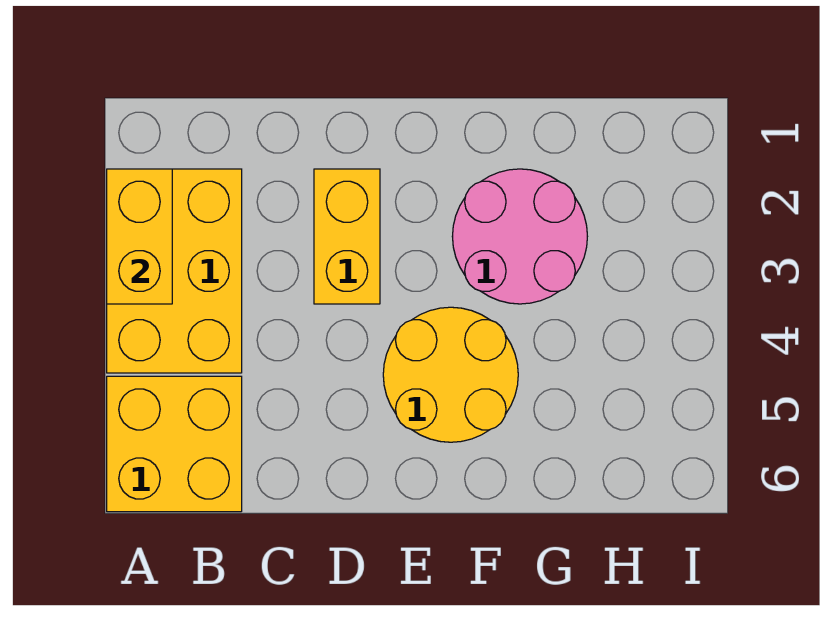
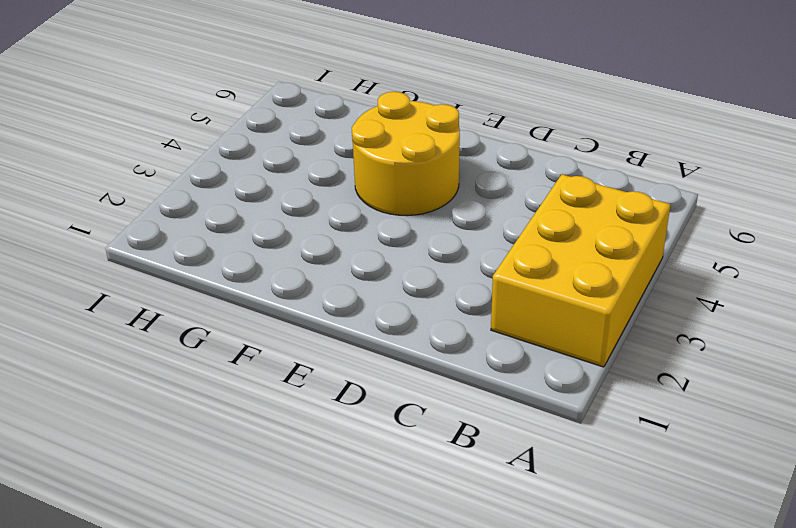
none -> yellow brick A5:B6 level 1
none -> yellow brick D2:D3 level 1

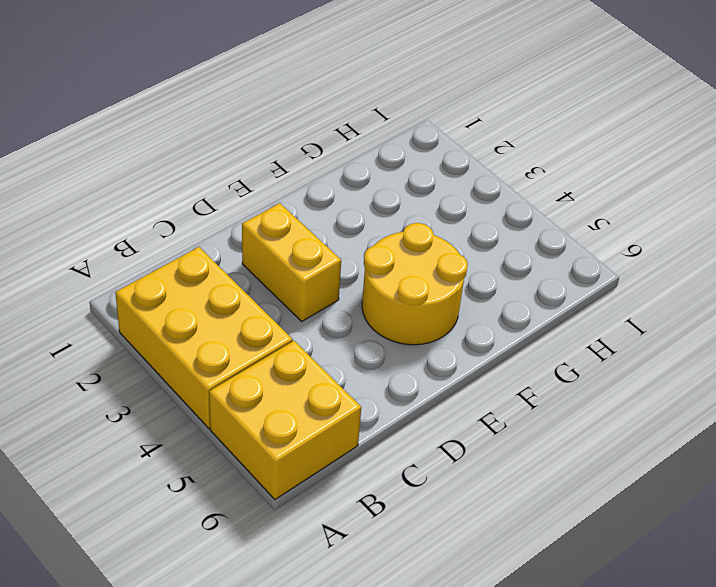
none -> pink round brick F2:G3 level 1
none -> yellow brick A2:A3 level 2

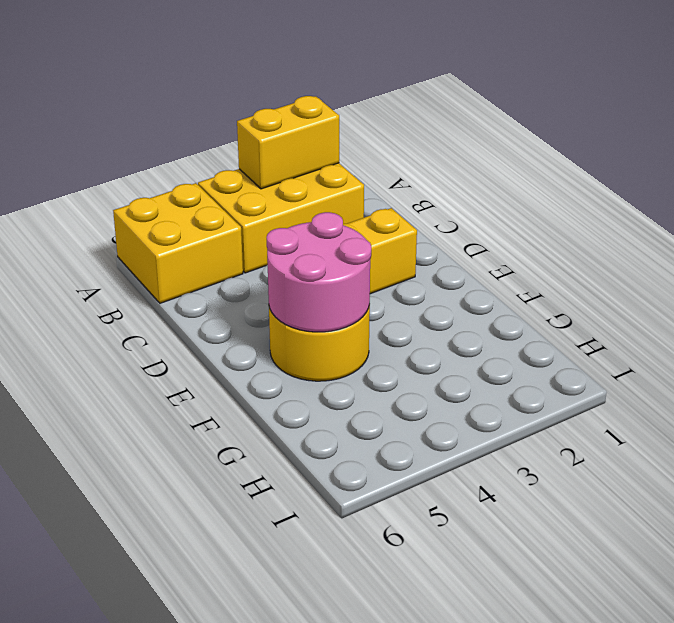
pink round brick E4:F5 level 2 -> pink round brick F2:G3 level 1

